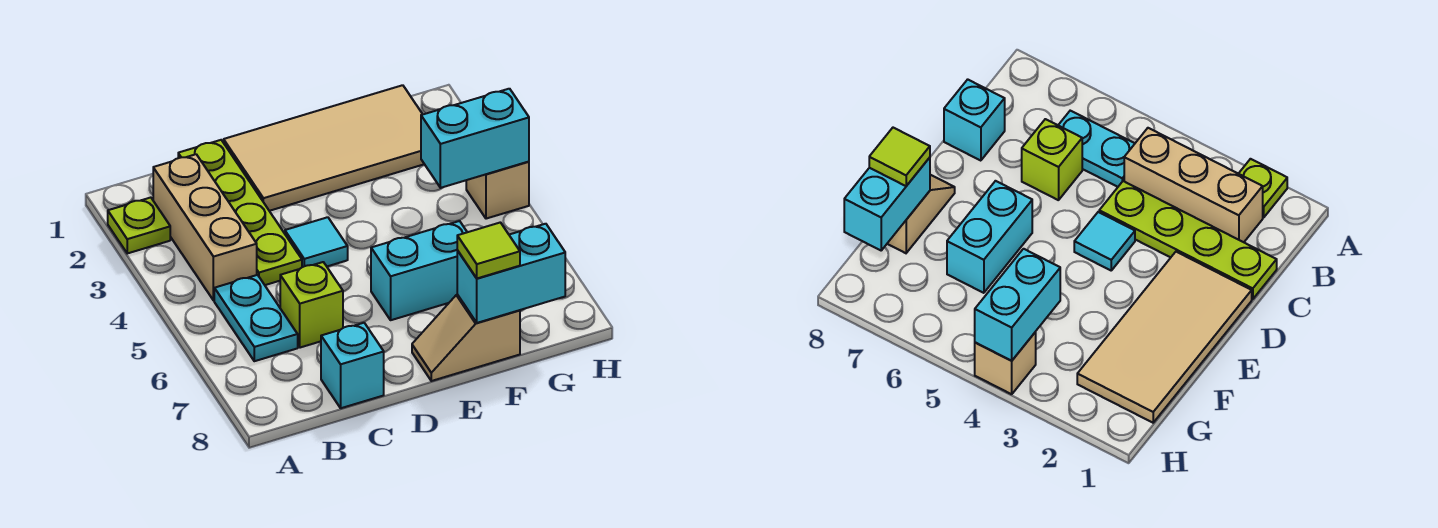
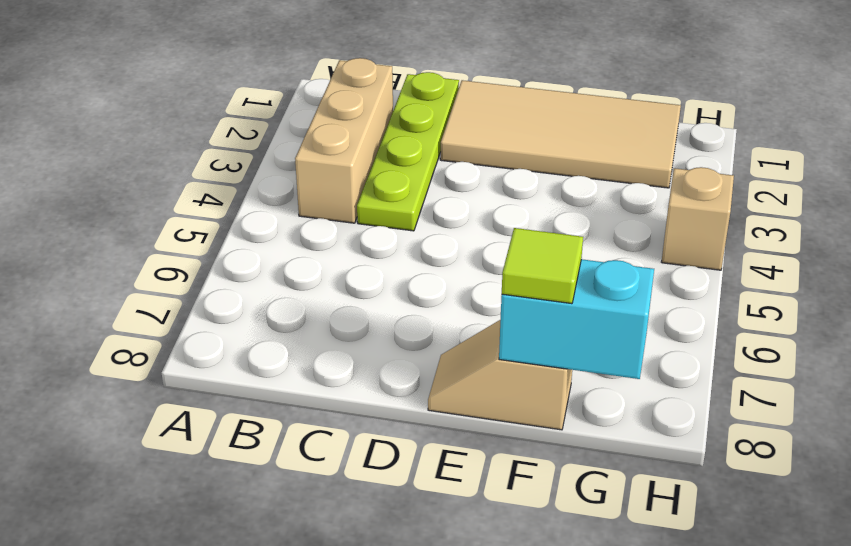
none -> lime plate A2 level 1
none -> cyan plate B5:B6 level 1
none -> lime brick C6 level 1

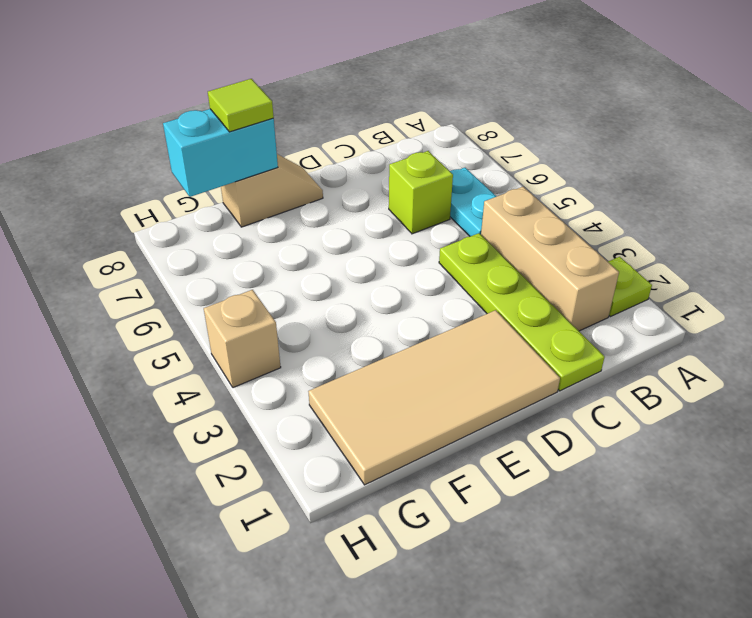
none -> cyan brick C8 level 1
none -> cyan tile D4 level 1
none -> cyan brick E6:F6 level 1

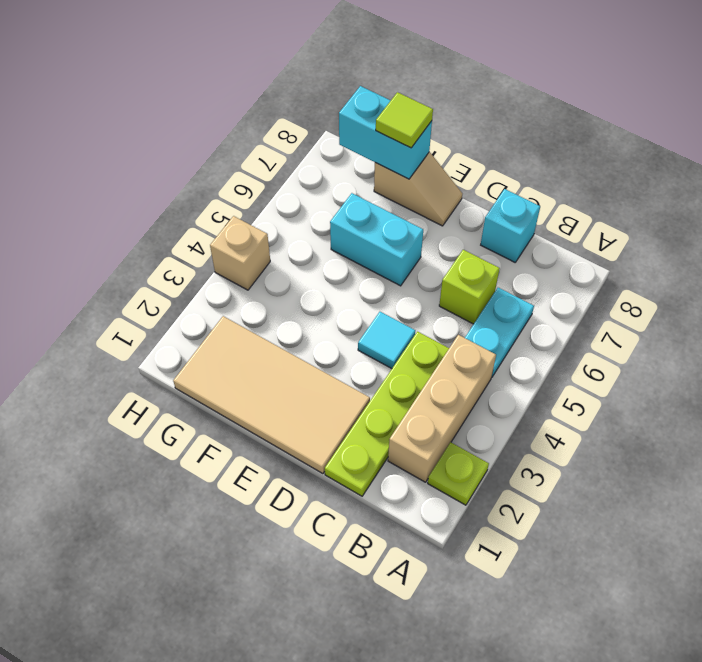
none -> cyan brick G4:H4 level 2

